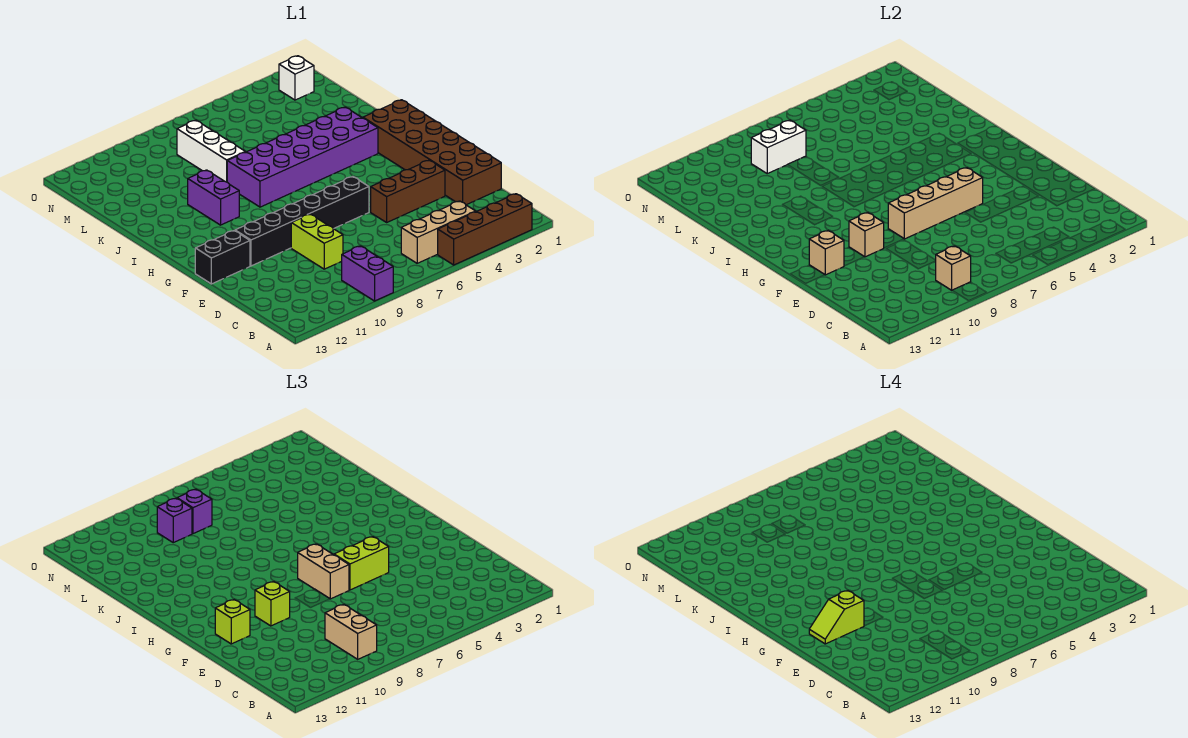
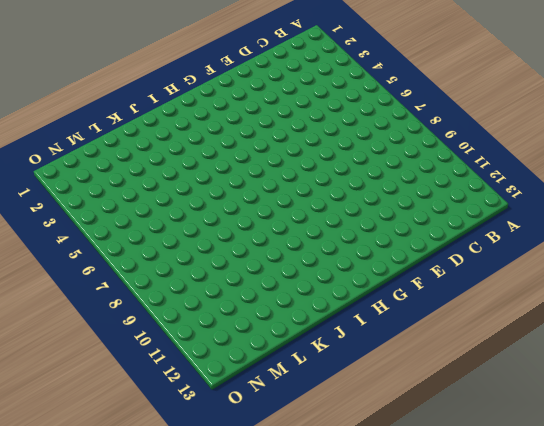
none -> brown brick A2:A5 level 1
none -> purple brick A9:B9 level 1
none -> tan brick B4:B6 level 1

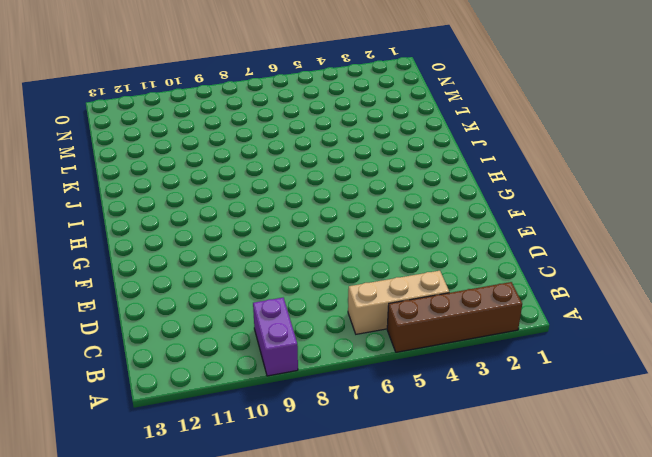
none -> brown brick D1:I2 level 1
none -> lime brick D9:E9 level 1
none -> brown brick E3:E5 level 1

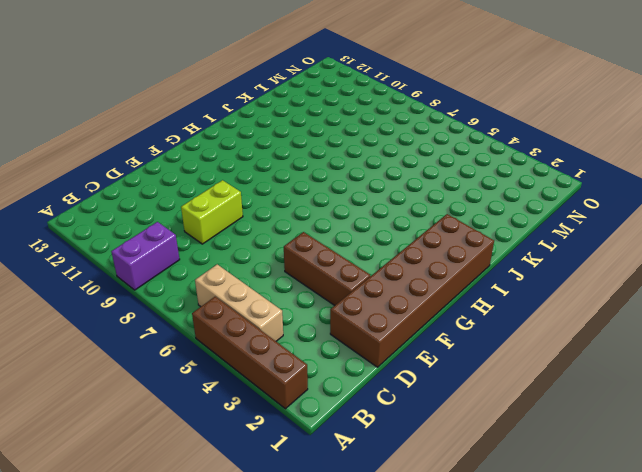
none -> black brick F6:F11 level 1
none -> black brick F12:F13 level 1
none -> purple brick I3:J8 level 1

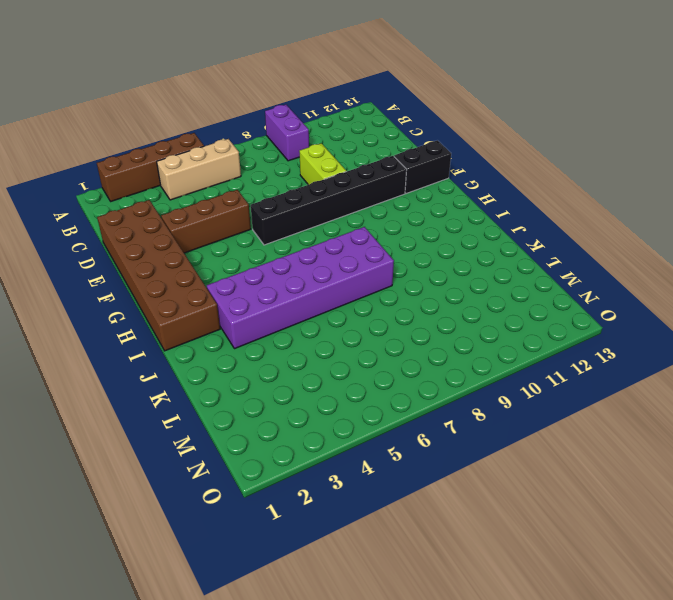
none -> purple brick I10:J10 level 1
none -> white brick K8:M8 level 1
none -> white brick N2 level 1

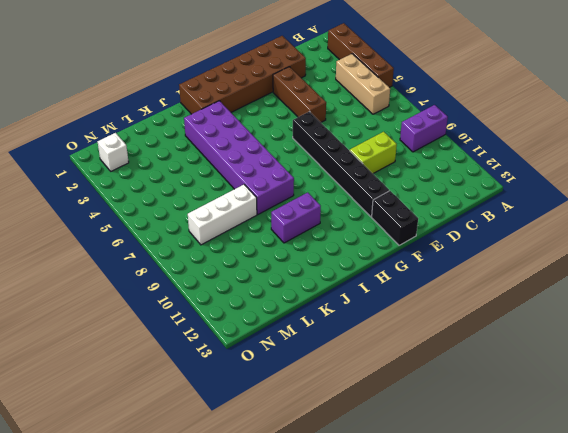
none -> tan brick B9 level 2
none -> tan brick F5:F8 level 2
none -> tan brick F10 level 2

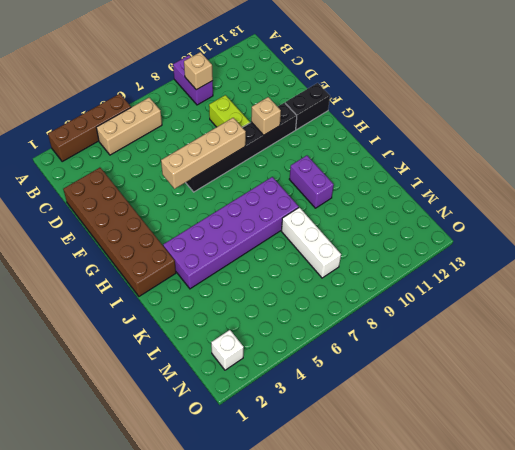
none -> brown brick E3:E5 level 1
none -> tan brick F12 level 2
none -> white brick M8:M9 level 2

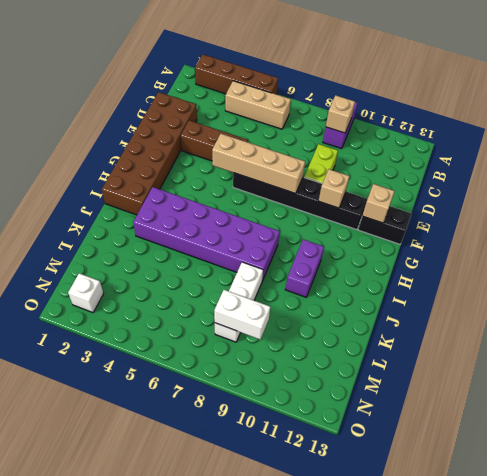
none -> tan brick B9:C9 level 3
none -> lime brick F5:F6 level 3
none -> tan brick F7:G7 level 3

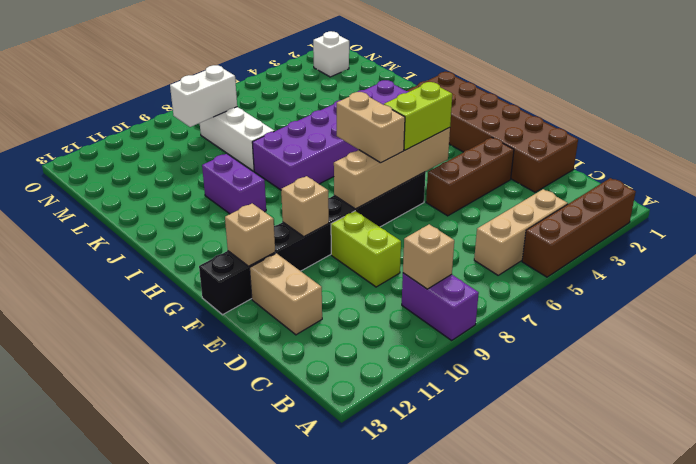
tan brick D12:E12 level 1 -> tan brick B9:C9 level 3
none -> lime brick F10 level 3
none -> lime brick F12 level 3
none -> purple brick M8 level 3

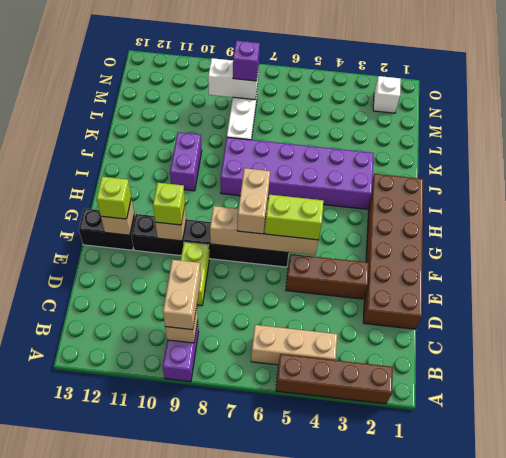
none -> purple brick M9 level 3
none -> lime slope F11:F12 level 4 top 11

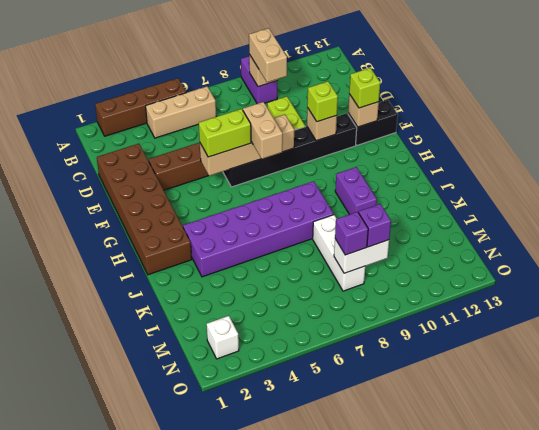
none -> lime slope F11:F12 level 4 top 11

